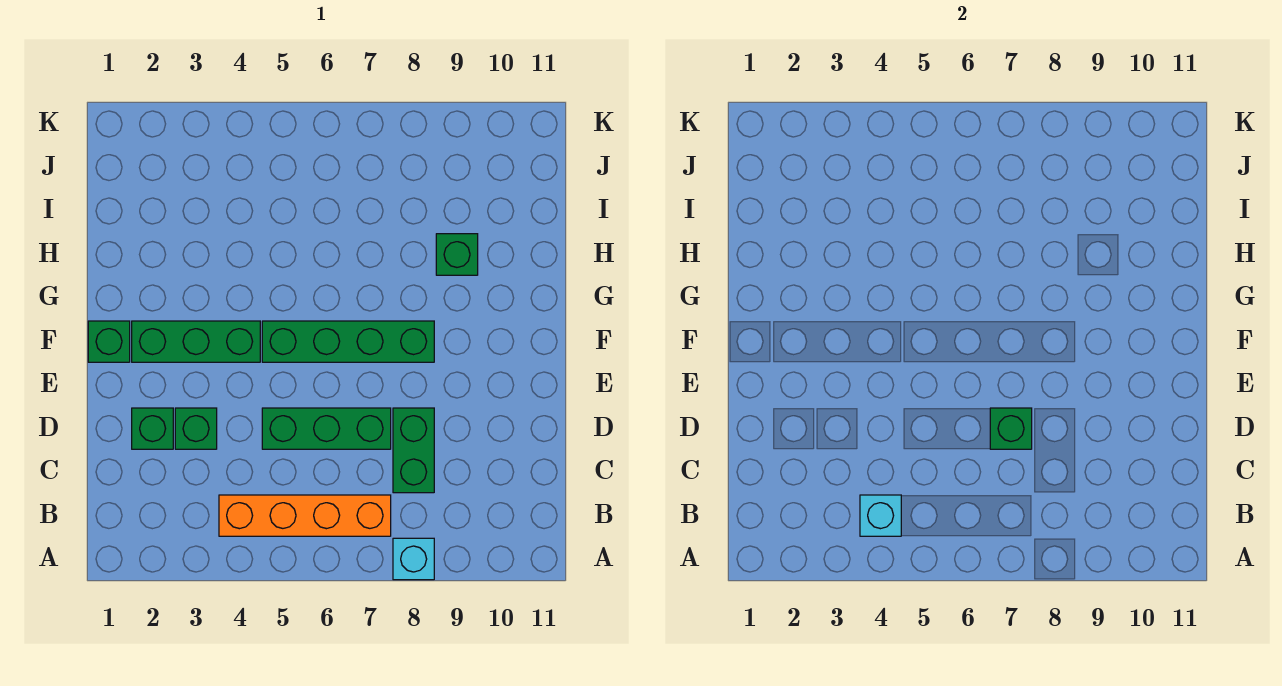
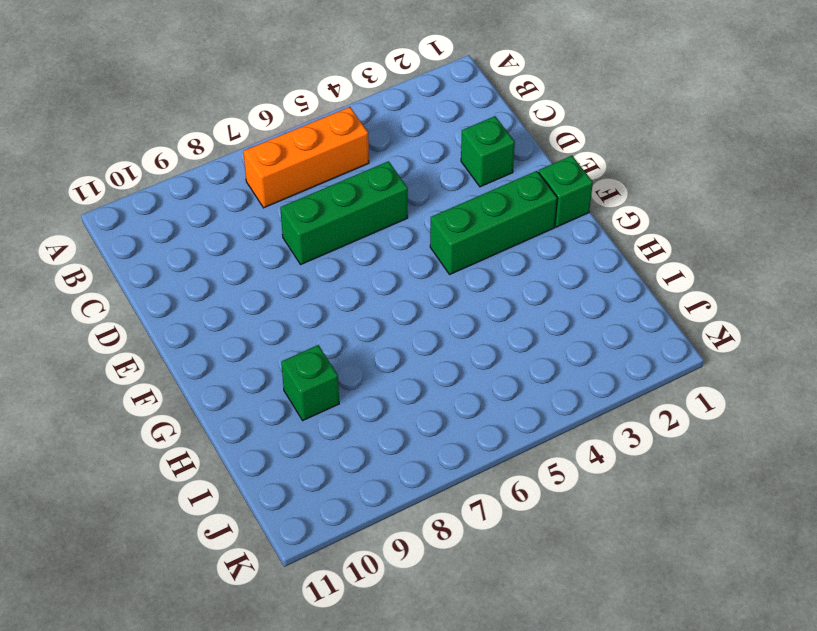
orange brick B5:B7 level 1 -> orange brick B4:B7 level 1
none -> cyan brick A8 level 1
none -> green brick C8:D8 level 1
none -> green brick D3 level 1

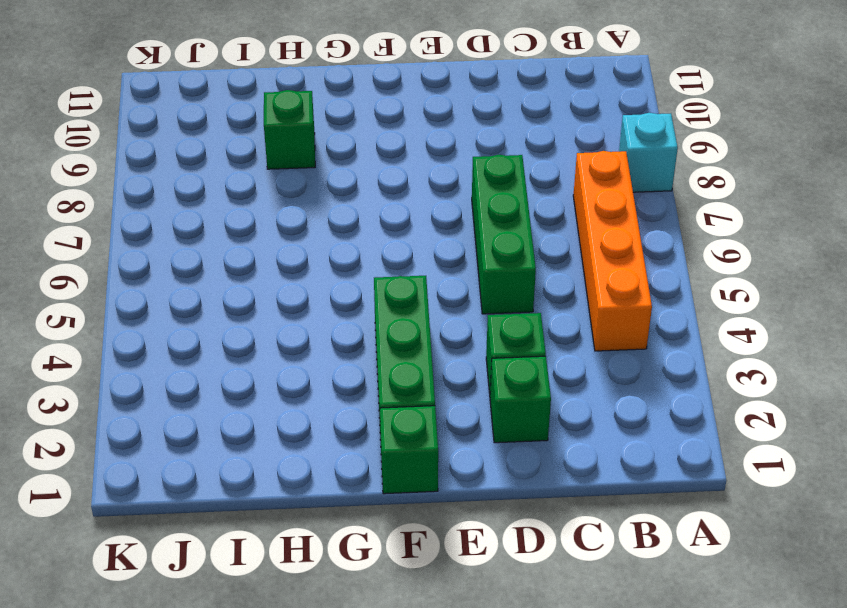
none -> green brick C8:D8 level 1
none -> green brick F5:F8 level 1
none -> cyan brick B4 level 2

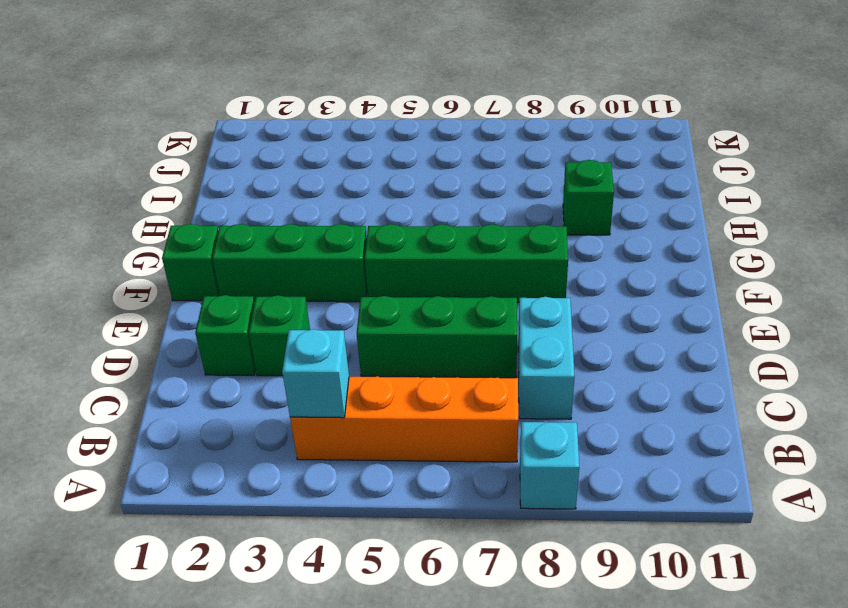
cyan brick C8:D8 level 1 -> green brick C8:D8 level 1
none -> green brick D7 level 2

